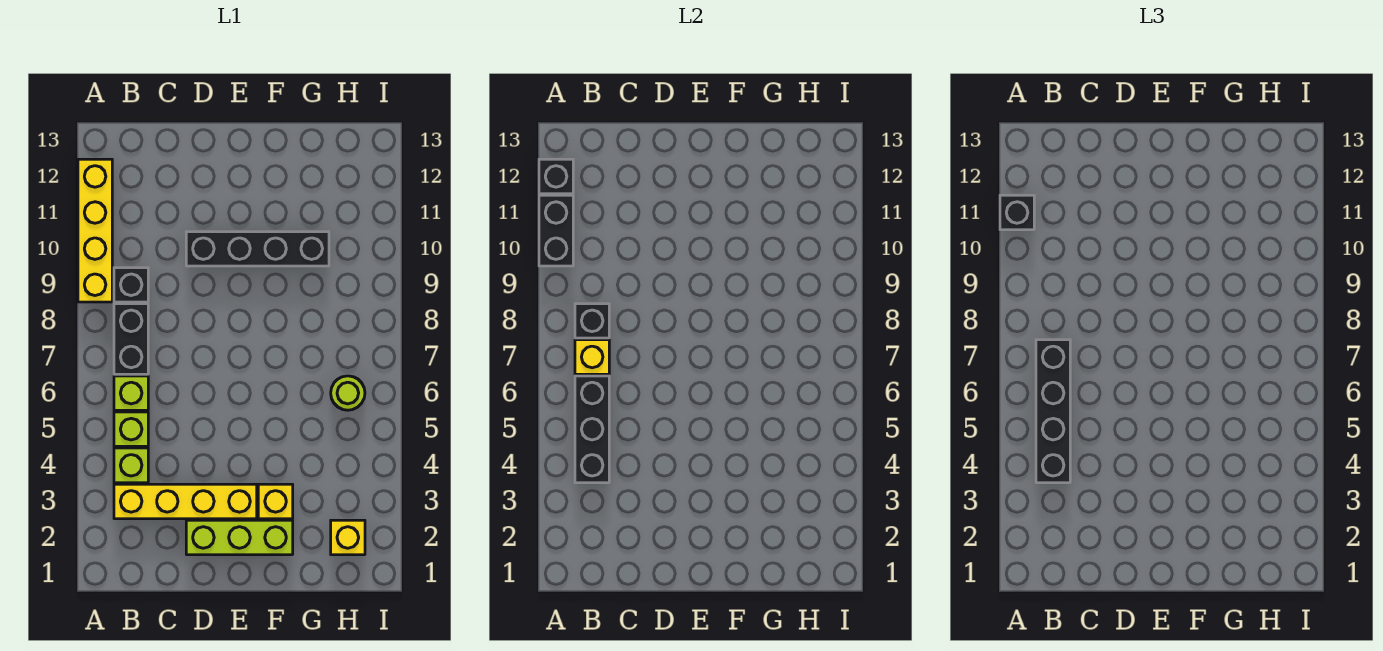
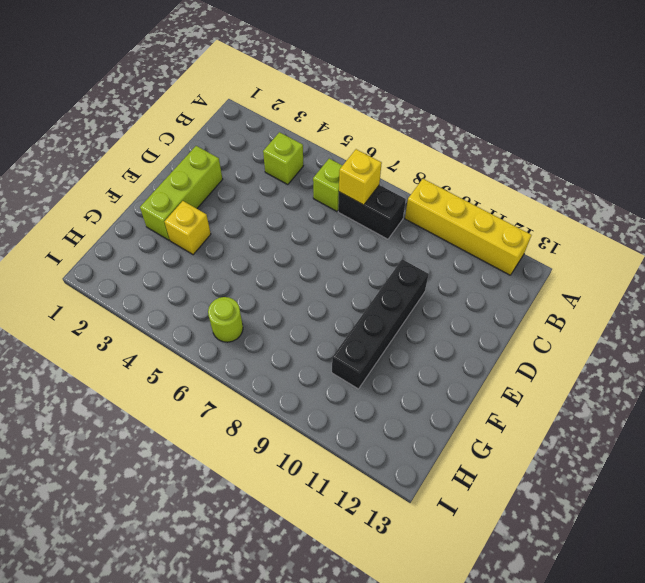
none -> yellow brick B3:E3 level 1
none -> lime brick B5 level 1
none -> black brick B9 level 1

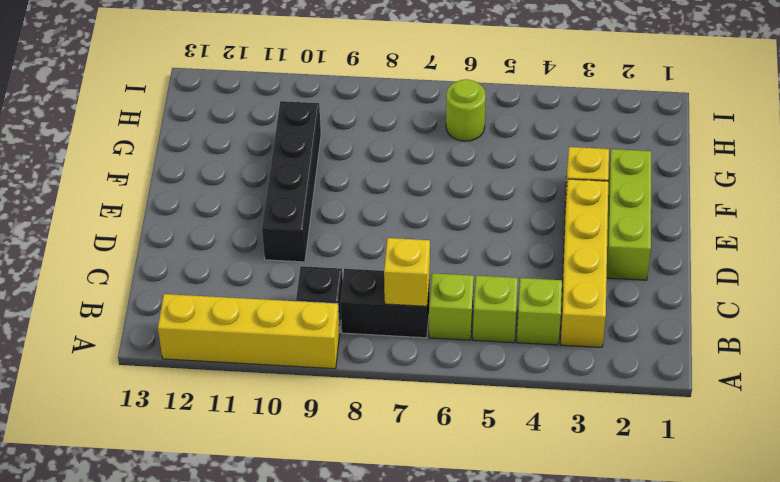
none -> yellow brick H2 level 1
none -> black brick A10:A11 level 2
none -> black brick A12 level 2

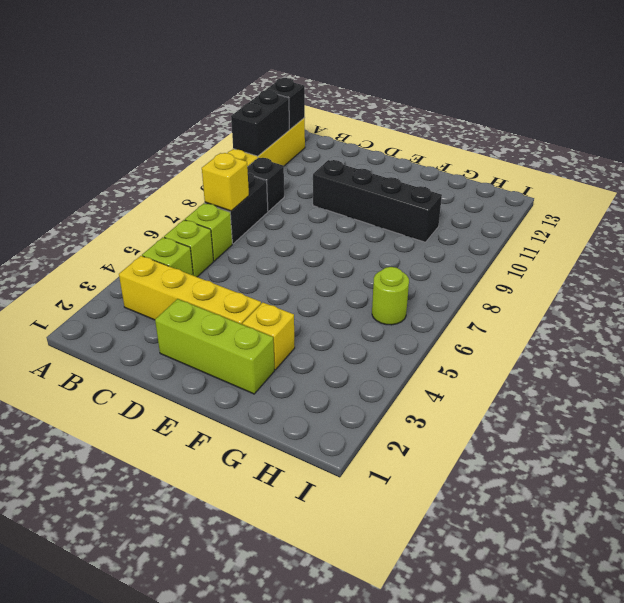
none -> yellow brick H2 level 1
none -> black brick B4:B6 level 2
none -> black brick B8 level 2

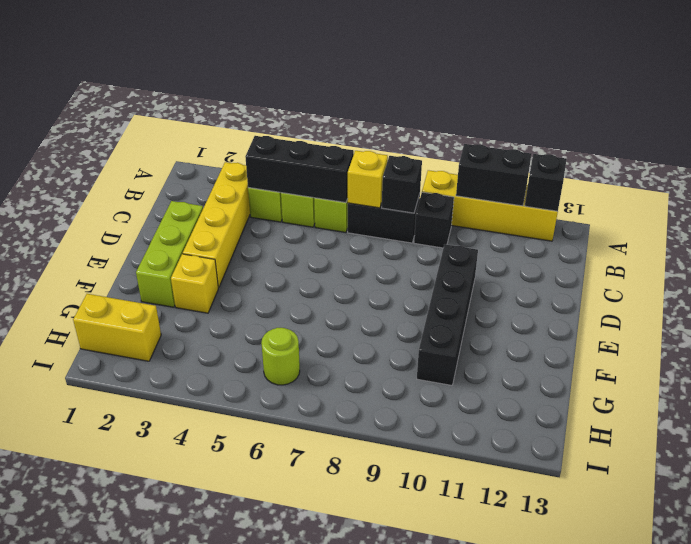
yellow brick H1:H2 level 1 -> yellow brick H2 level 1
none -> black brick A11 level 3
none -> black brick B4:B7 level 3

